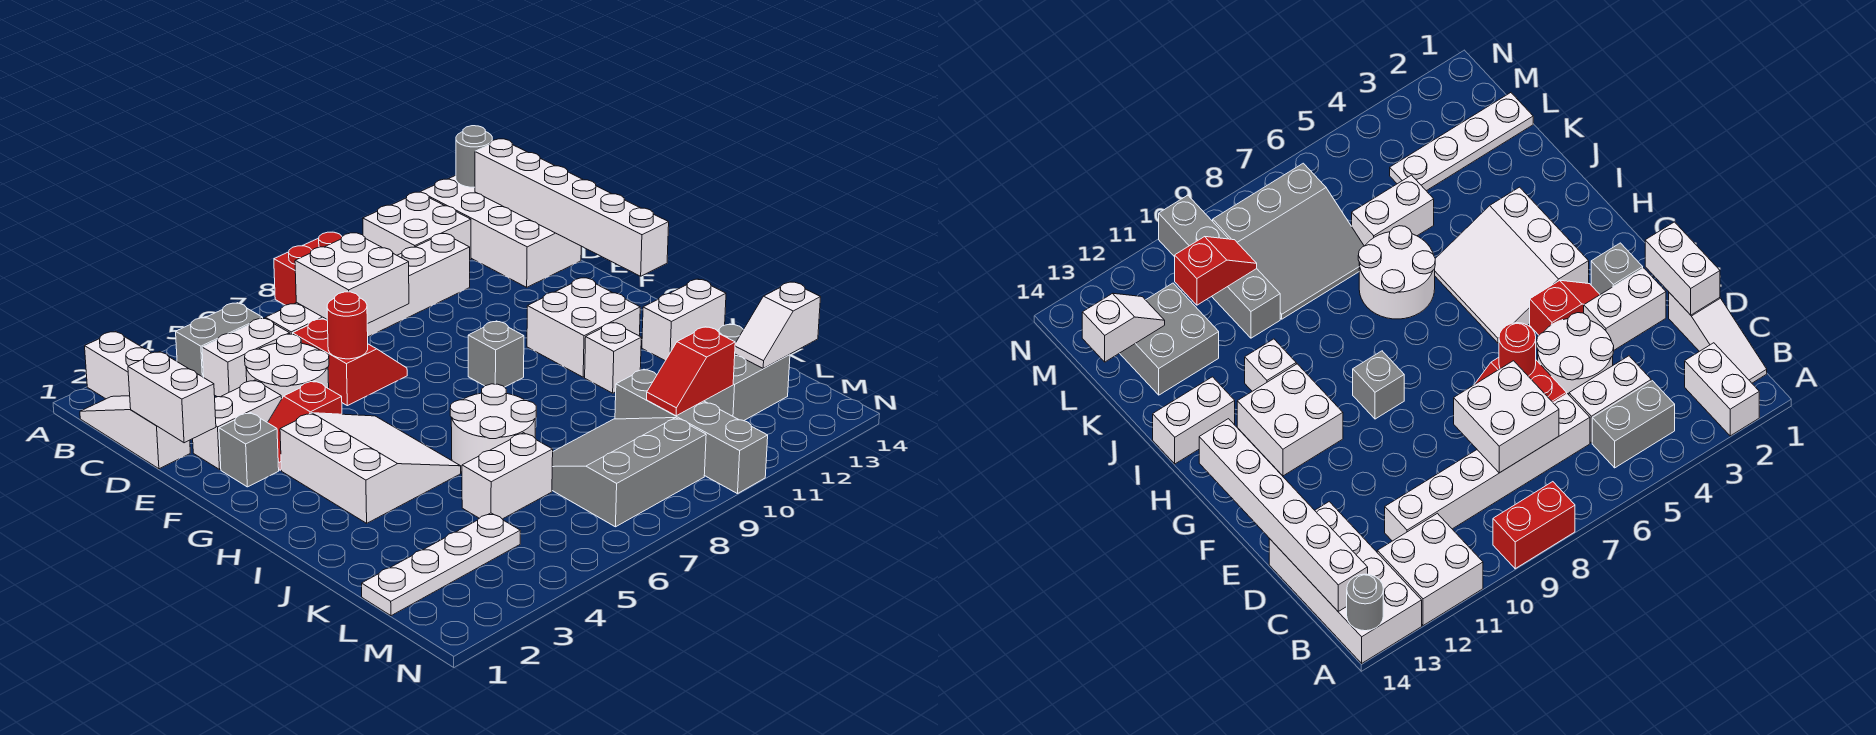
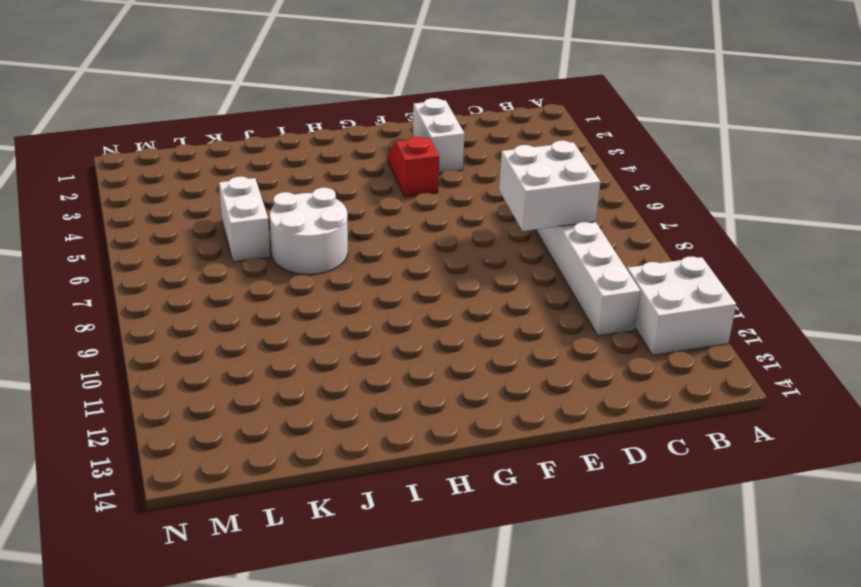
none -> white brick A2:B2 level 1
none -> red brick A8:A9 level 1
none -> white brick A13:D14 level 1
none -> white slope B1:D1 level 1 top D

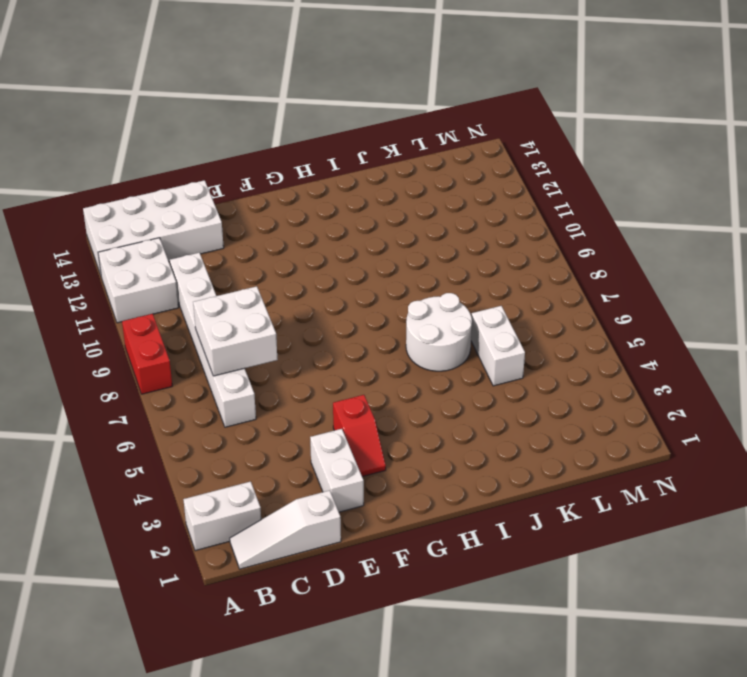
none -> grey brick B4:B5 level 1
none -> white brick C4:C5 level 1
none -> white round brick D4:E5 level 1
none -> red slope D6:E7 level 1 top 6

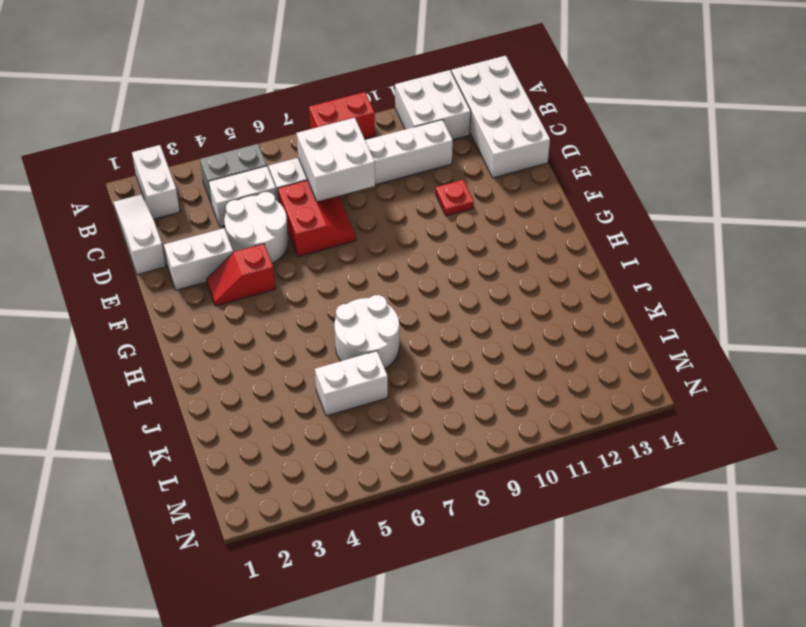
red plate E11 level 1 -> none
none -> grey brick F2 level 1
none -> white slope G3:I5 level 1 top 3
none -> grey brick G9 level 1
none -> white brick G11:H12 level 1

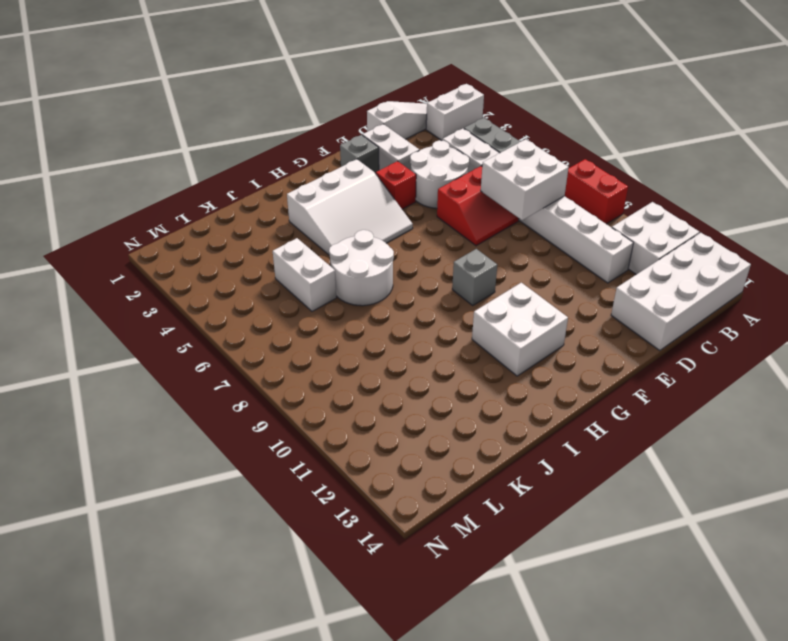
none -> white brick I11 level 1
none -> white brick I13:I14 level 1
none -> grey slope K7:M9 level 1 top M
none -> grey brick K10:N10 level 1

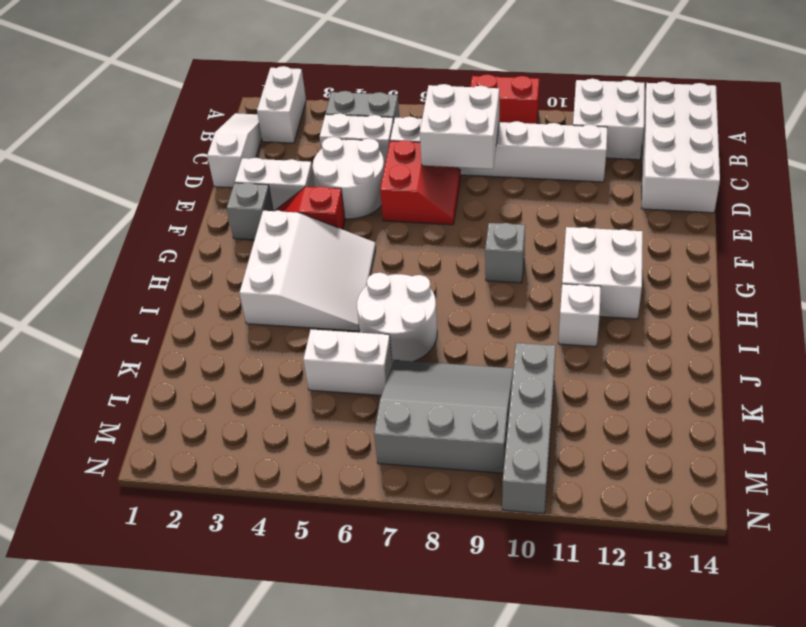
none -> white brick I13:I14 level 1
none -> grey brick K12:L13 level 1
none -> white plate L1:L4 level 1
none -> grey round brick A14 level 2

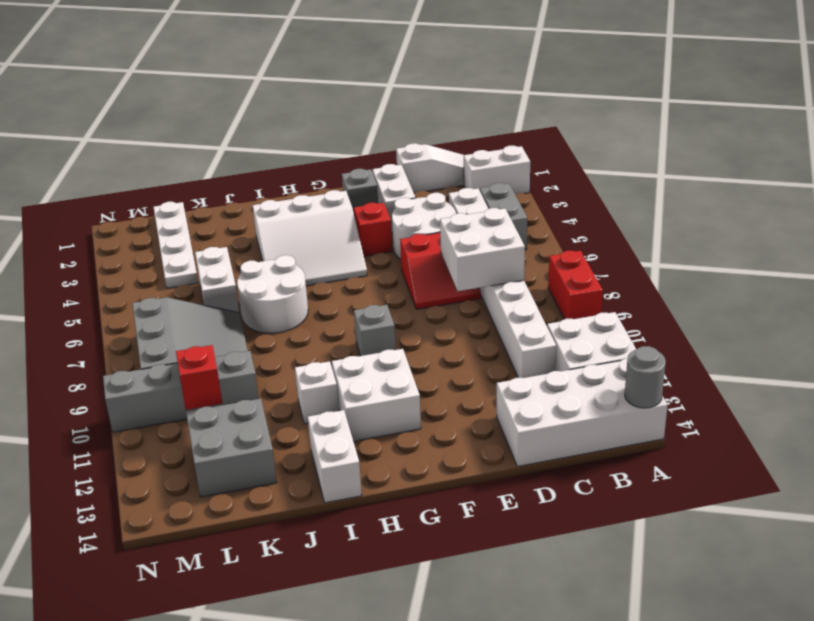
none -> white brick B14:G14 level 2
none -> white brick D1:E1 level 2
none -> red round brick E6 level 2
none -> white slope L13:L14 level 2 top 14

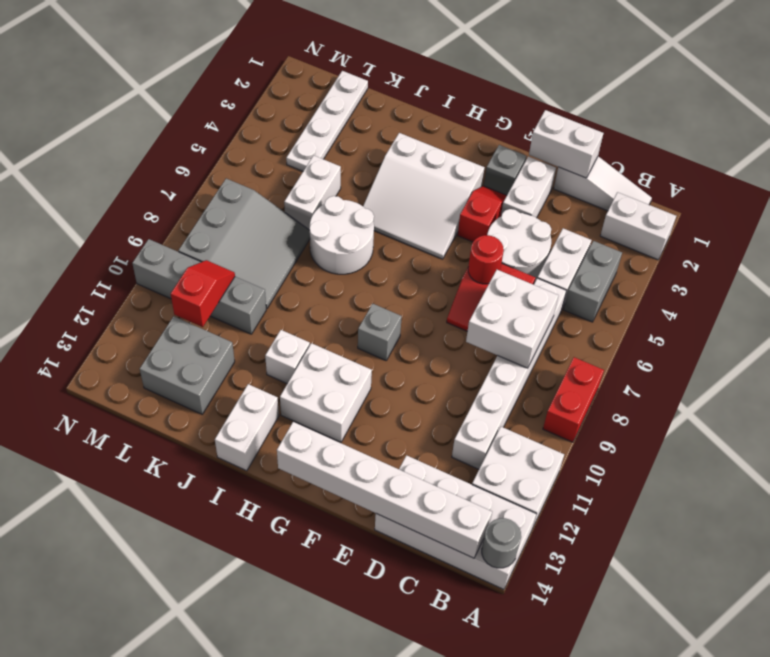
none -> white slope L13:L14 level 2 top 14

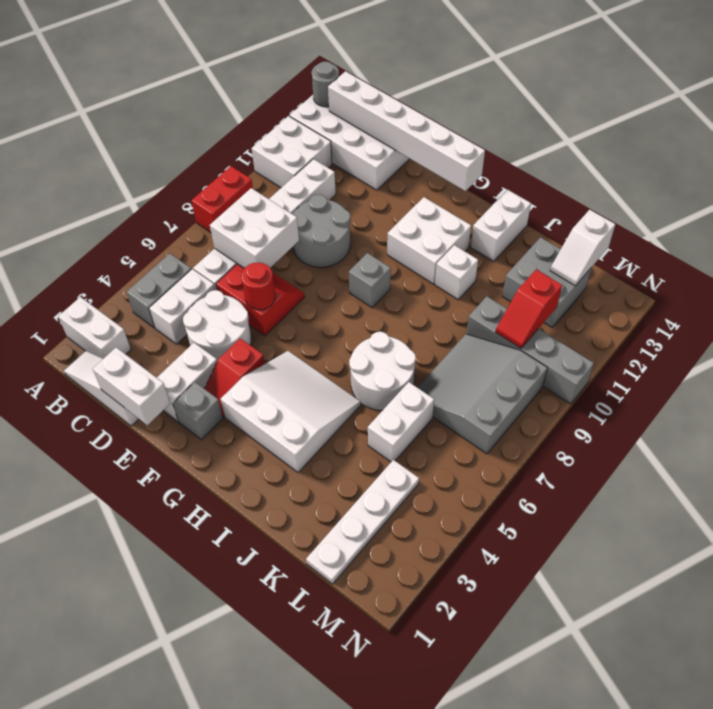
grey round brick D9:E10 level 1 -> none

